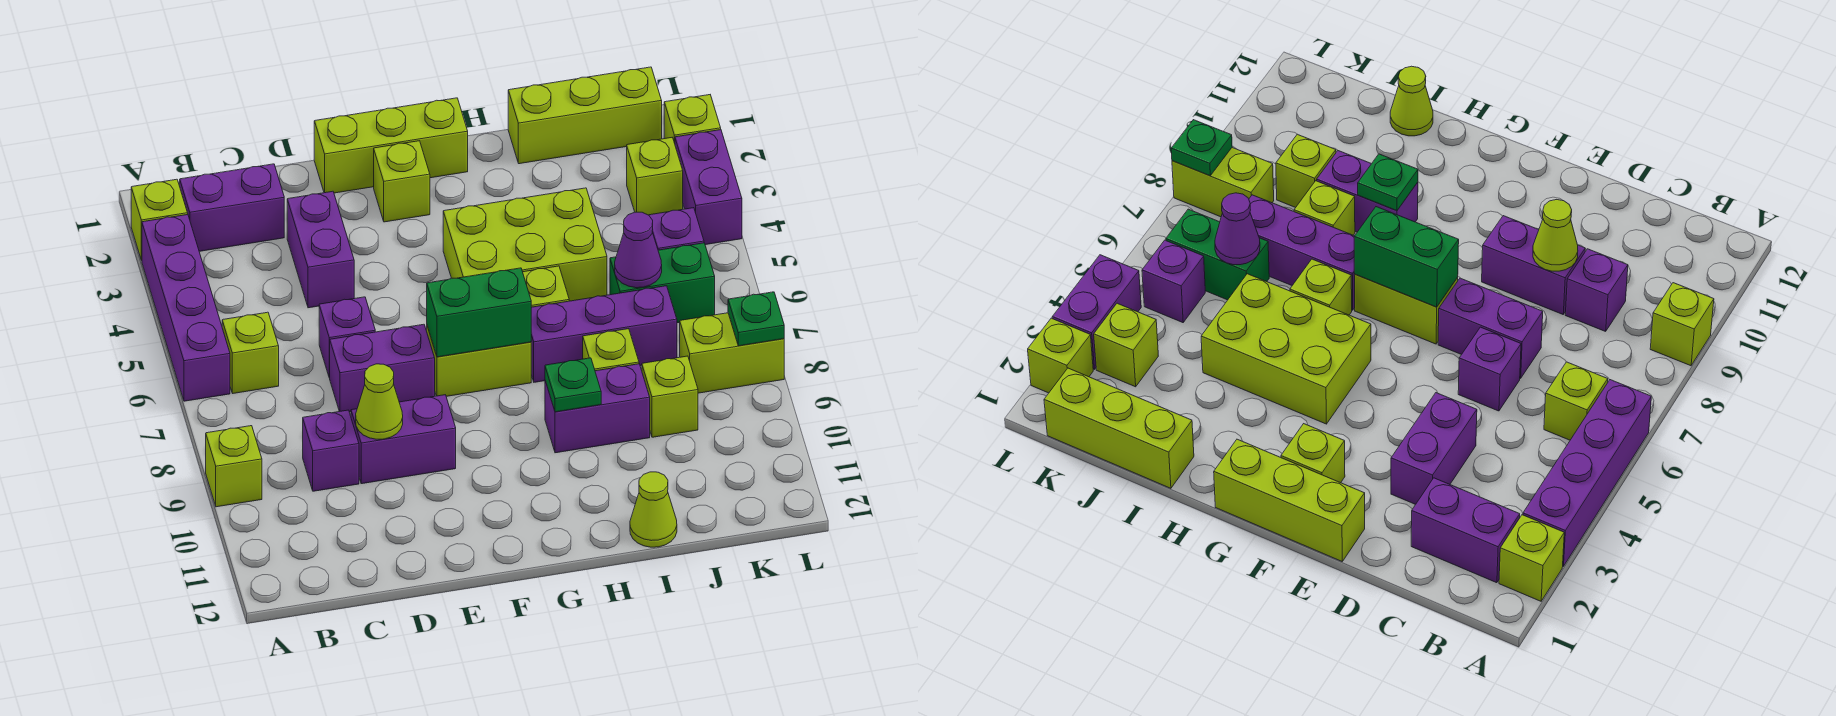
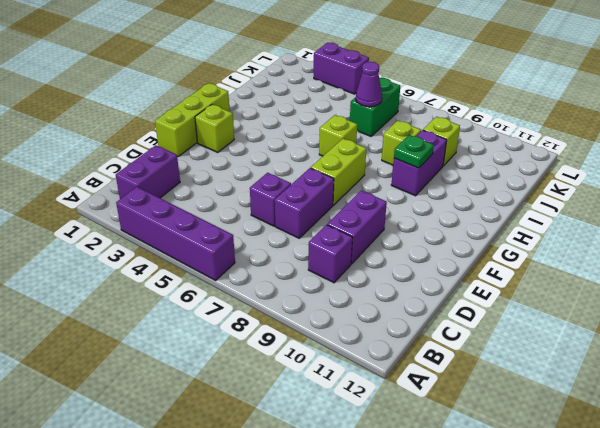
none -> lime brick A2 level 1
none -> lime brick A9 level 1
none -> lime brick B6 level 1
none -> purple brick D3:D4 level 1

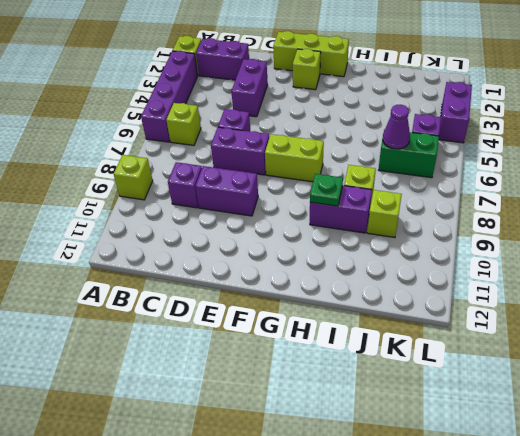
none -> lime brick G4:I5 level 1
none -> lime brick H6 level 1
none -> purple brick H7:J7 level 1
none -> lime brick I1:K1 level 1

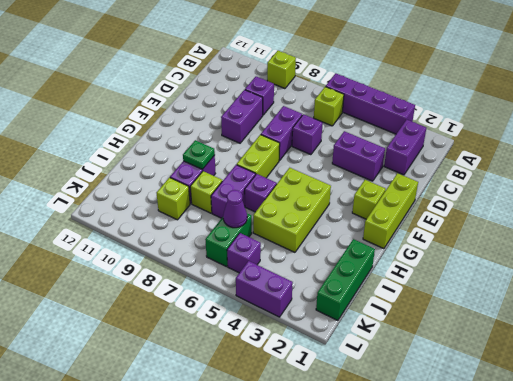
purple brick H6 level 1 -> lime brick H6 level 1
purple brick H7:I7 level 1 -> purple brick H7:J7 level 1
green brick I1:K1 level 1 -> lime brick I1:K1 level 1
none -> lime brick A2 level 1
none -> lime cone I12 level 1
none -> lime brick K3 level 1
none -> lime brick K8:L8 level 1

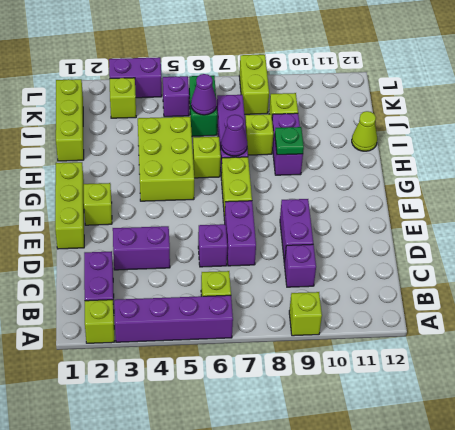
purple cone H7 level 2 -> none
none -> lime brick L2 level 1
none -> lime cone D9 level 2
none -> green brick F7:G7 level 2
none -> green plate L8 level 2

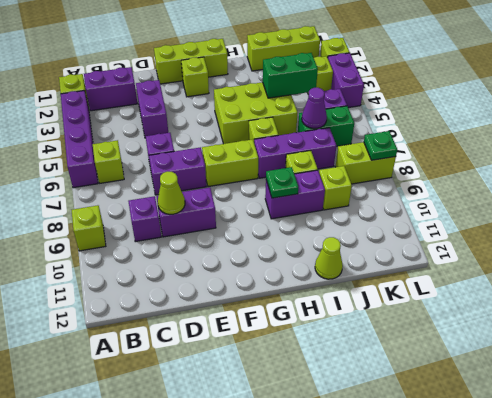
green brick I4:J4 level 2 -> green brick F7:G7 level 2

